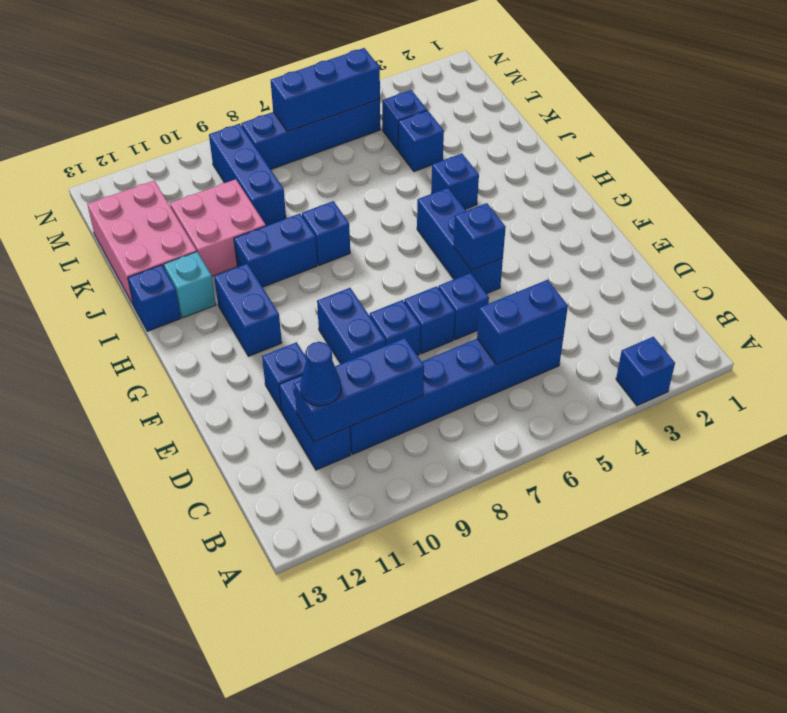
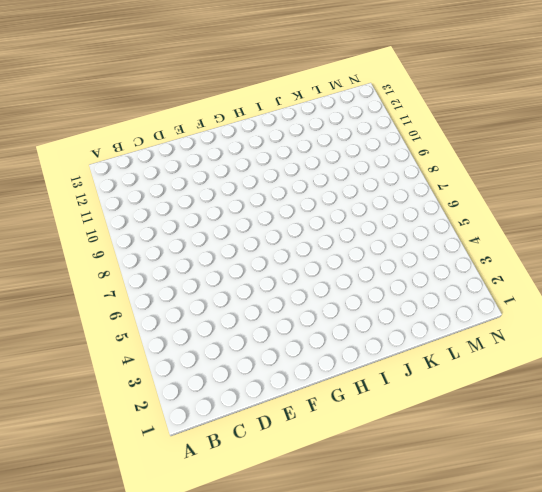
none -> blue brick A3 level 1
none -> blue brick C5:C10 level 1
none -> blue brick C11:D11 level 1

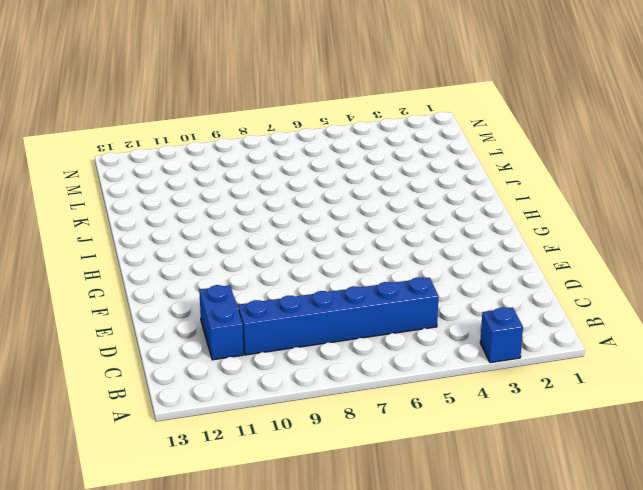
none -> blue brick E6 level 1
none -> blue brick E7 level 1
none -> blue brick E8 level 1

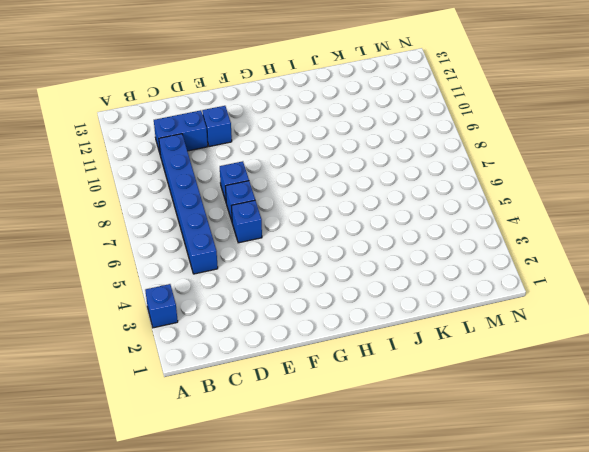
none -> blue brick E9:F9 level 1
none -> blue brick F5:H5 level 1
none -> blue brick G11:H11 level 1

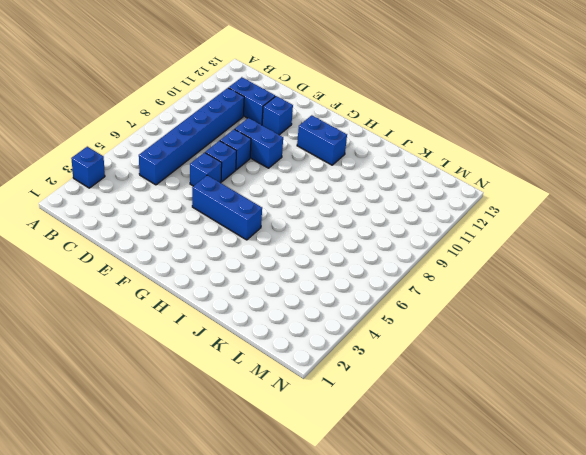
none -> blue brick I4 level 1
none -> blue brick I8 level 1
none -> blue brick I9:I10 level 1

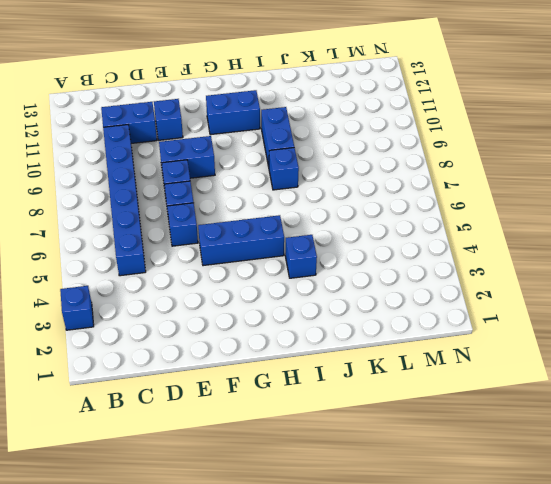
none -> cyan brick I12 level 1
none -> blue brick I13 level 1
none -> pink brick J10:K11 level 1

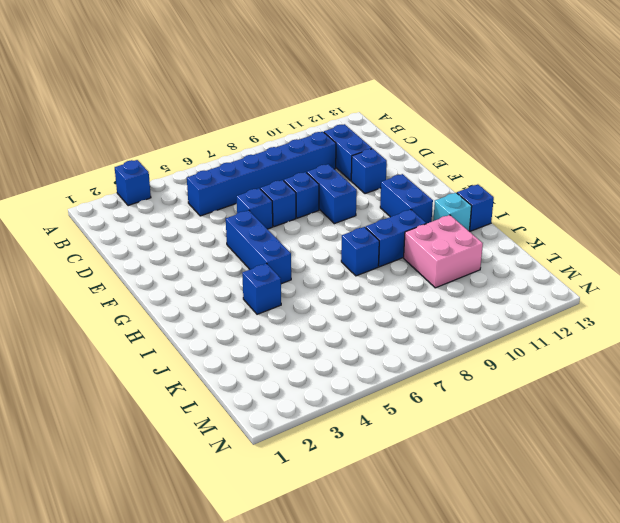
none -> pink brick J12:L13 level 1
none -> blue brick K4 level 1
none -> blue brick K9:M9 level 1

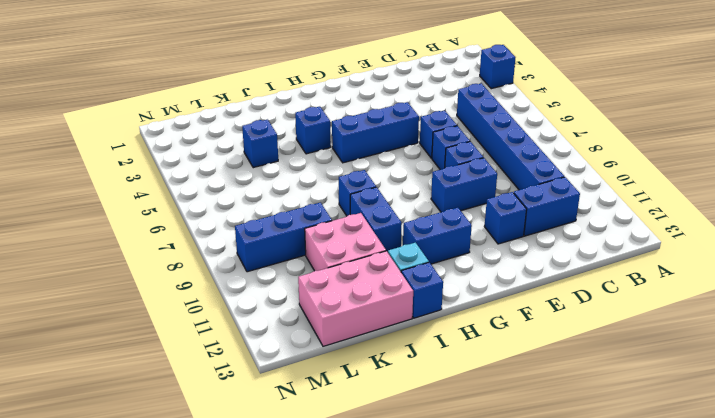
none -> blue brick L4 level 1
none -> blue brick M5:M8 level 1
none -> blue brick C5:C6 level 2

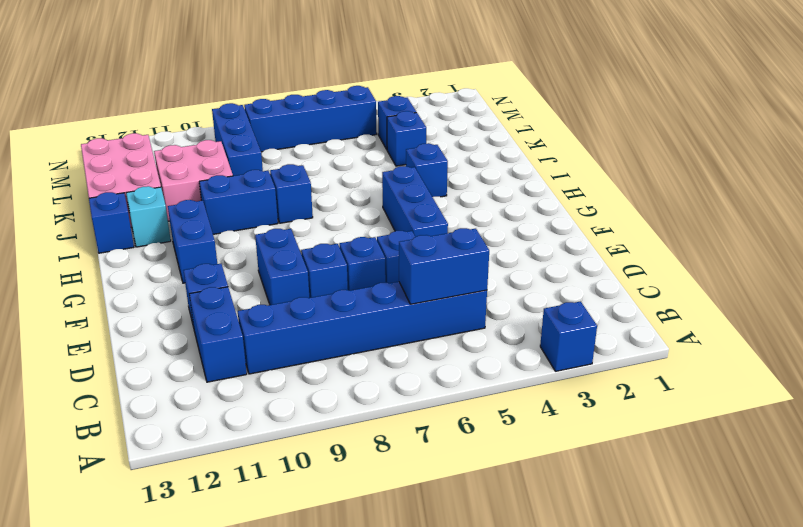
none -> blue brick C9:C11 level 2
none -> blue brick F5 level 2
none -> blue brick M5:M7 level 2

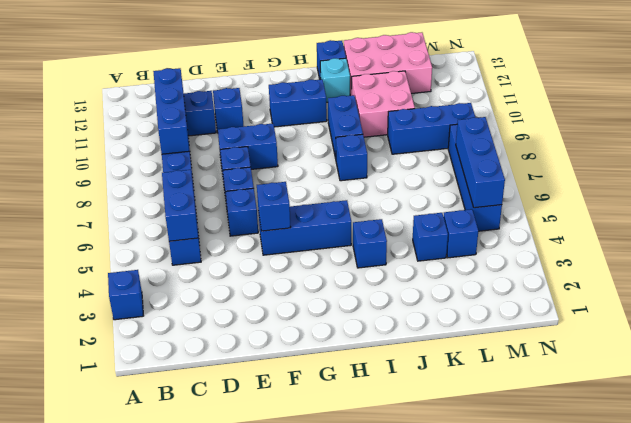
none -> blue cone C11 level 3

